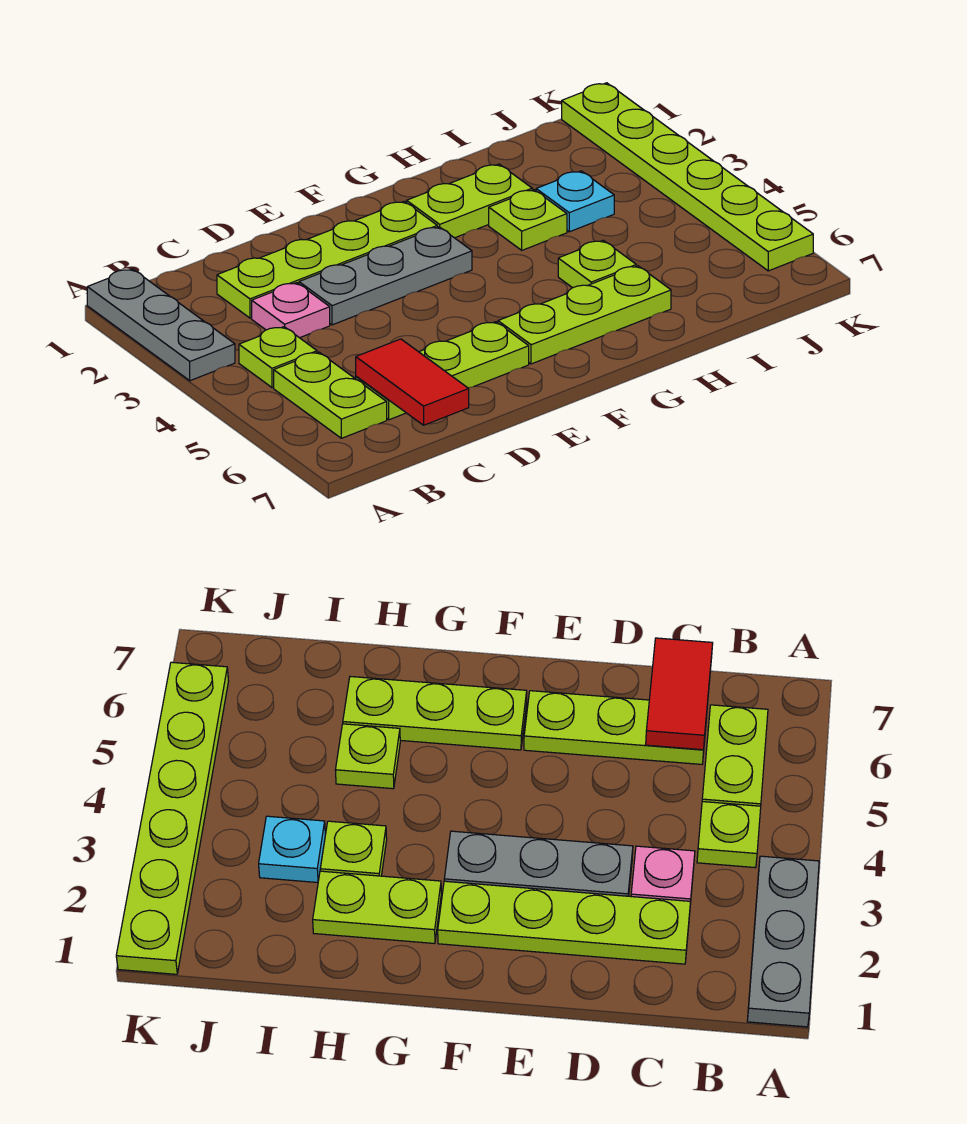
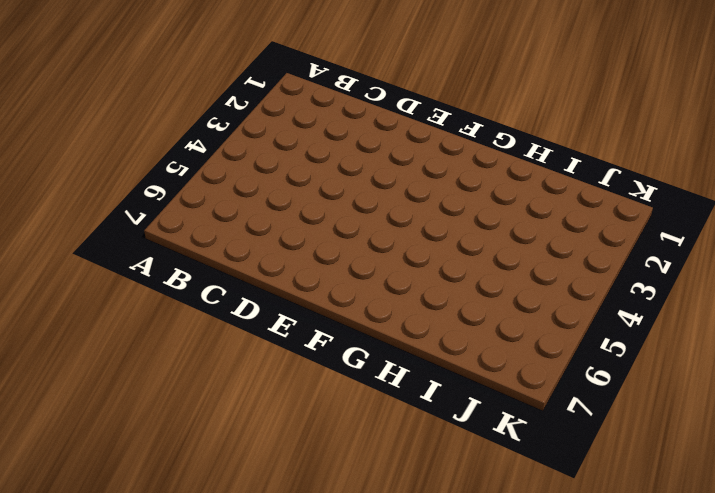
none -> grey plate A1:A3 level 1
none -> lime plate B4 level 1
none -> lime plate B5:B6 level 1

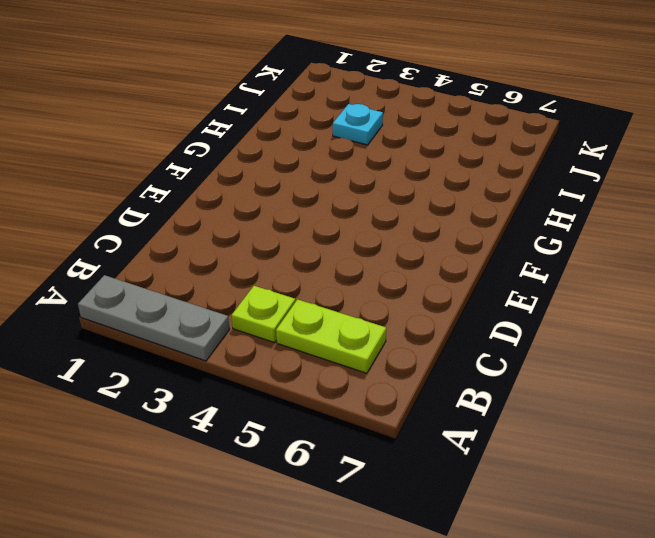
none -> lime plate C2:F2 level 1
none -> pink plate C3 level 1
none -> lime plate C6:E6 level 1

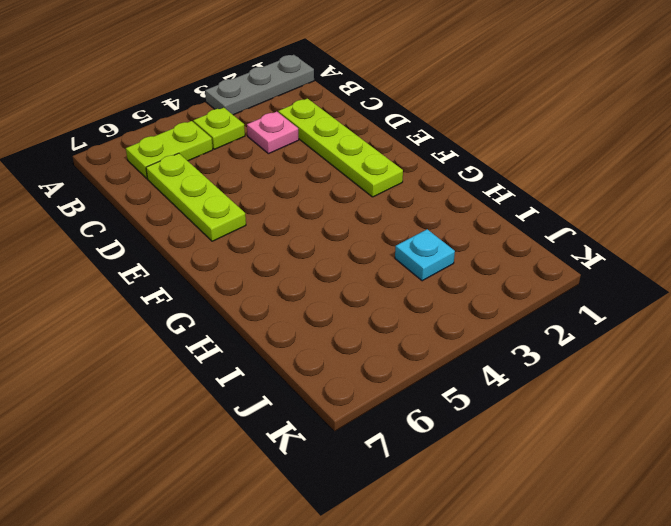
none -> grey plate D3:F3 level 1
none -> lime plate F6:H6 level 1
none -> lime plate G2:H2 level 1

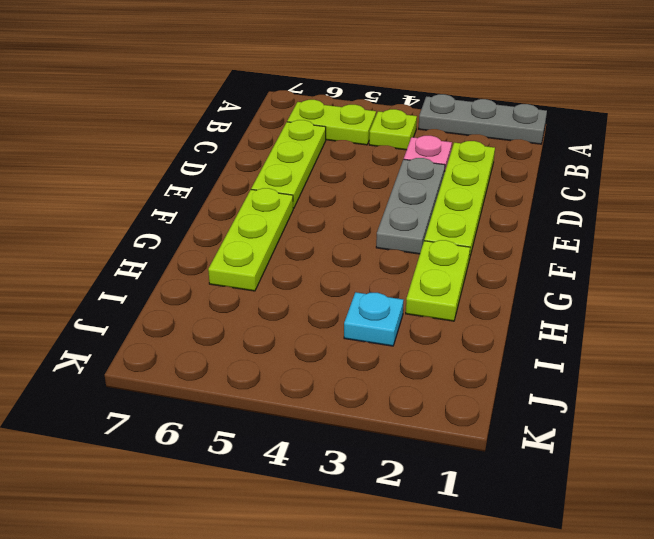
none -> lime plate H3 level 1
none -> lime plate H5 level 1
none -> lime plate K1:K6 level 1

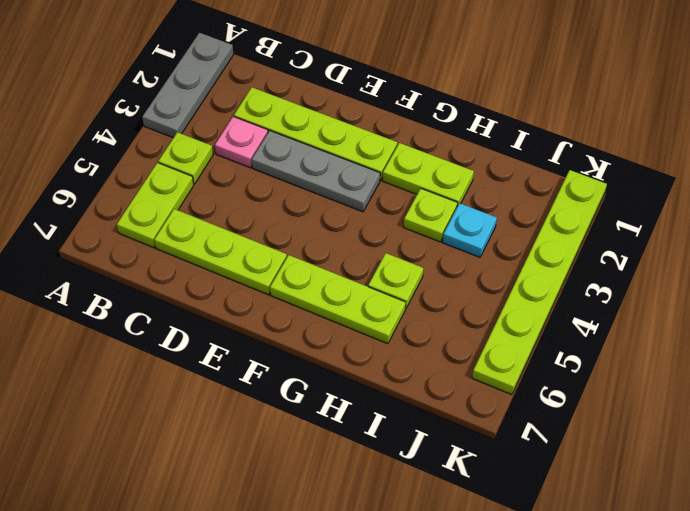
none -> red tile C6:C7 level 2

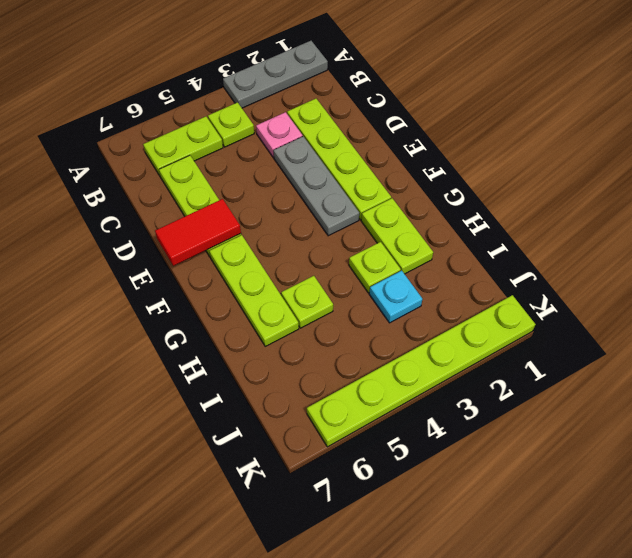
red tile E6:E7 level 2 -> red tile C6:C7 level 2

